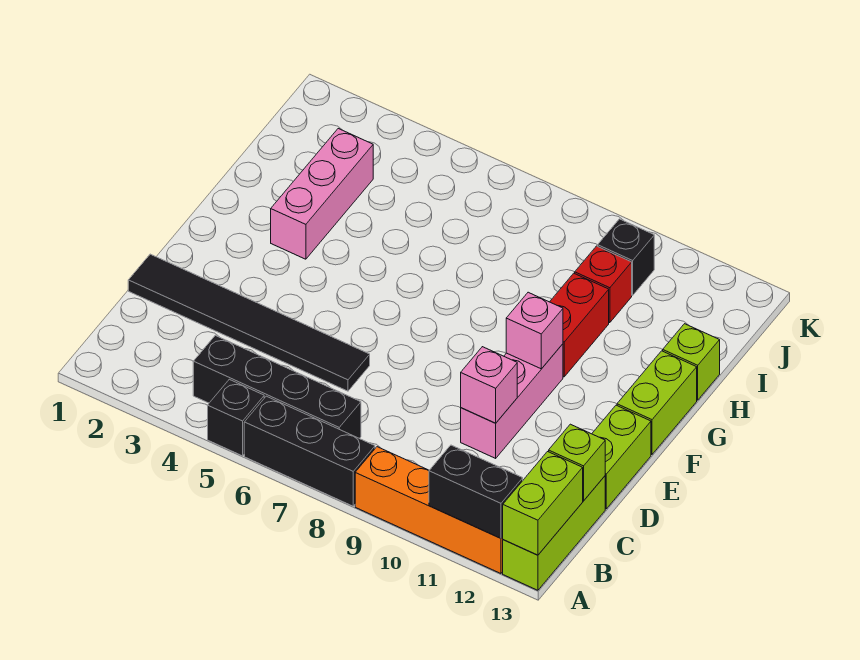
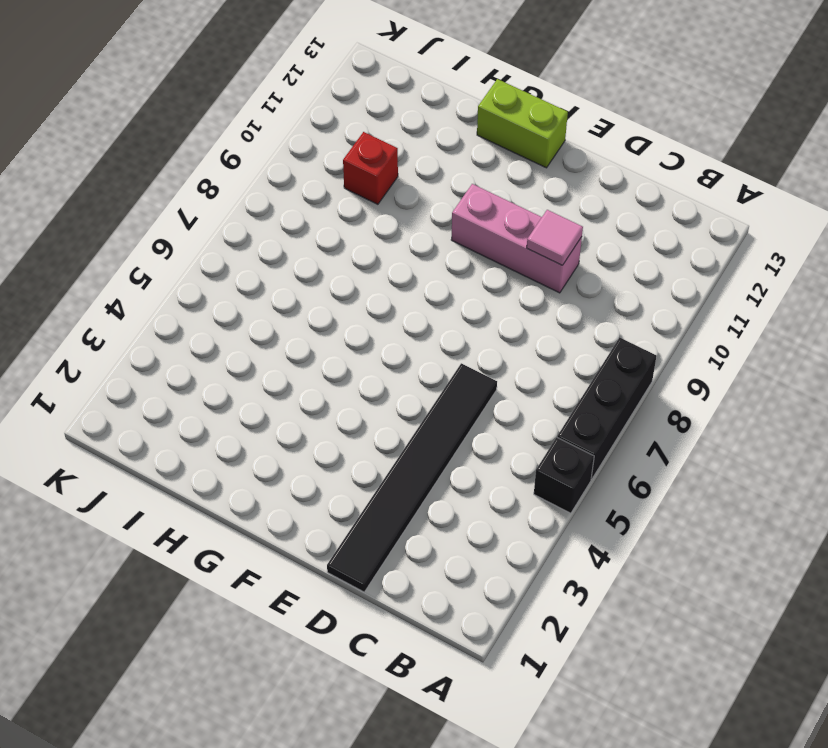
pink tile D10 level 2 -> pink brick D10 level 2
none -> orange brick A9:A12 level 1
none -> lime brick A13:C13 level 1
none -> black brick B4:B7 level 1

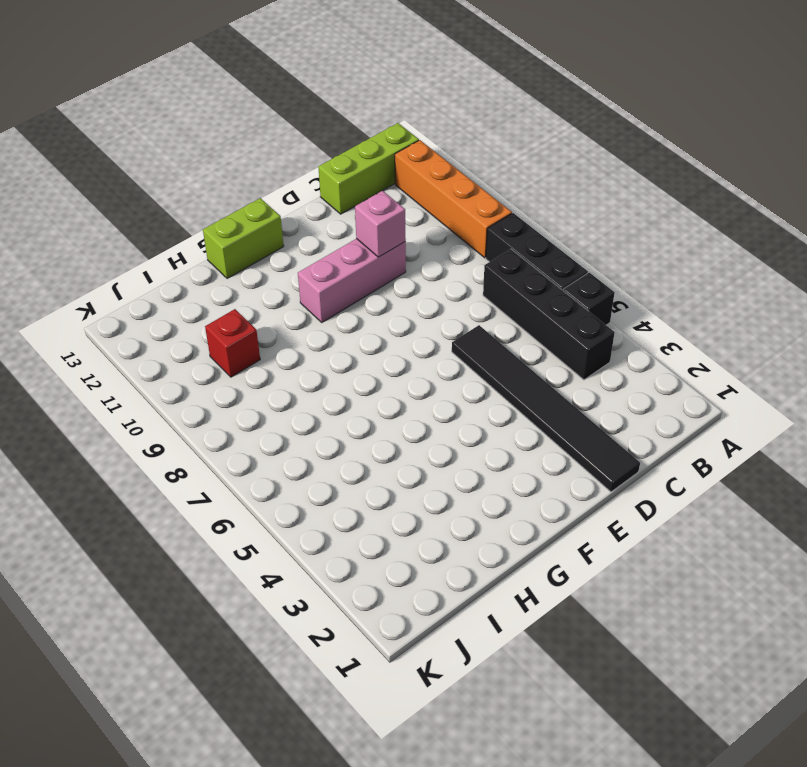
none -> lime brick D13:E13 level 1
none -> pink brick G3:I3 level 1
none -> red brick G10:H10 level 1

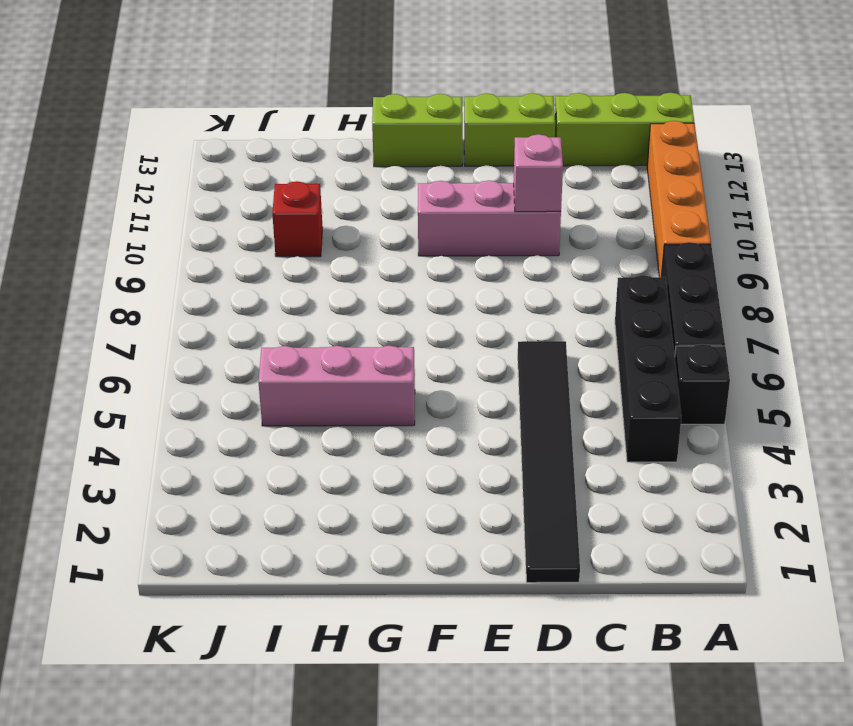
pink brick G5:I5 level 1 -> pink brick G3:I3 level 1
none -> red brick G10:H10 level 1
none -> lime brick H13 level 1
none -> black brick J10 level 1

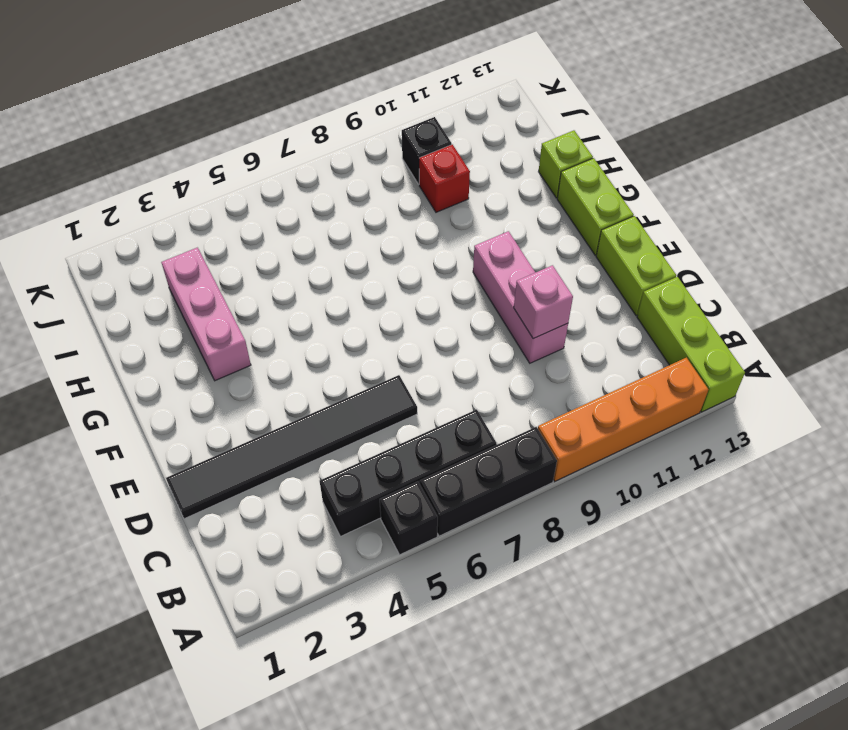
none -> red brick G10:H10 level 1
none -> black brick A11:A12 level 2
none -> lime brick A13:B13 level 2

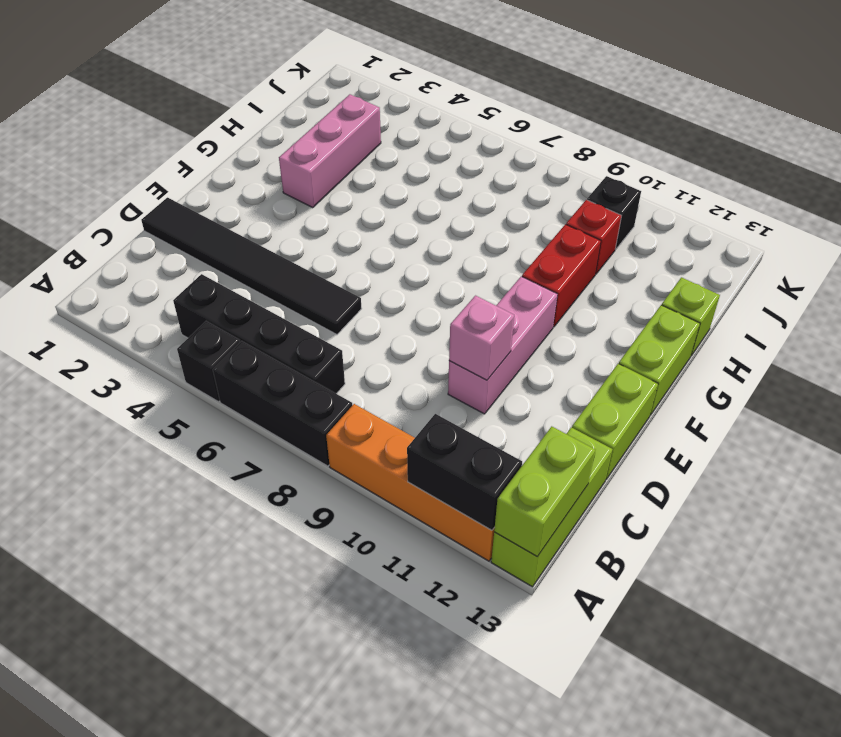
none -> lime brick C13 level 2
none -> pink brick F10 level 2

